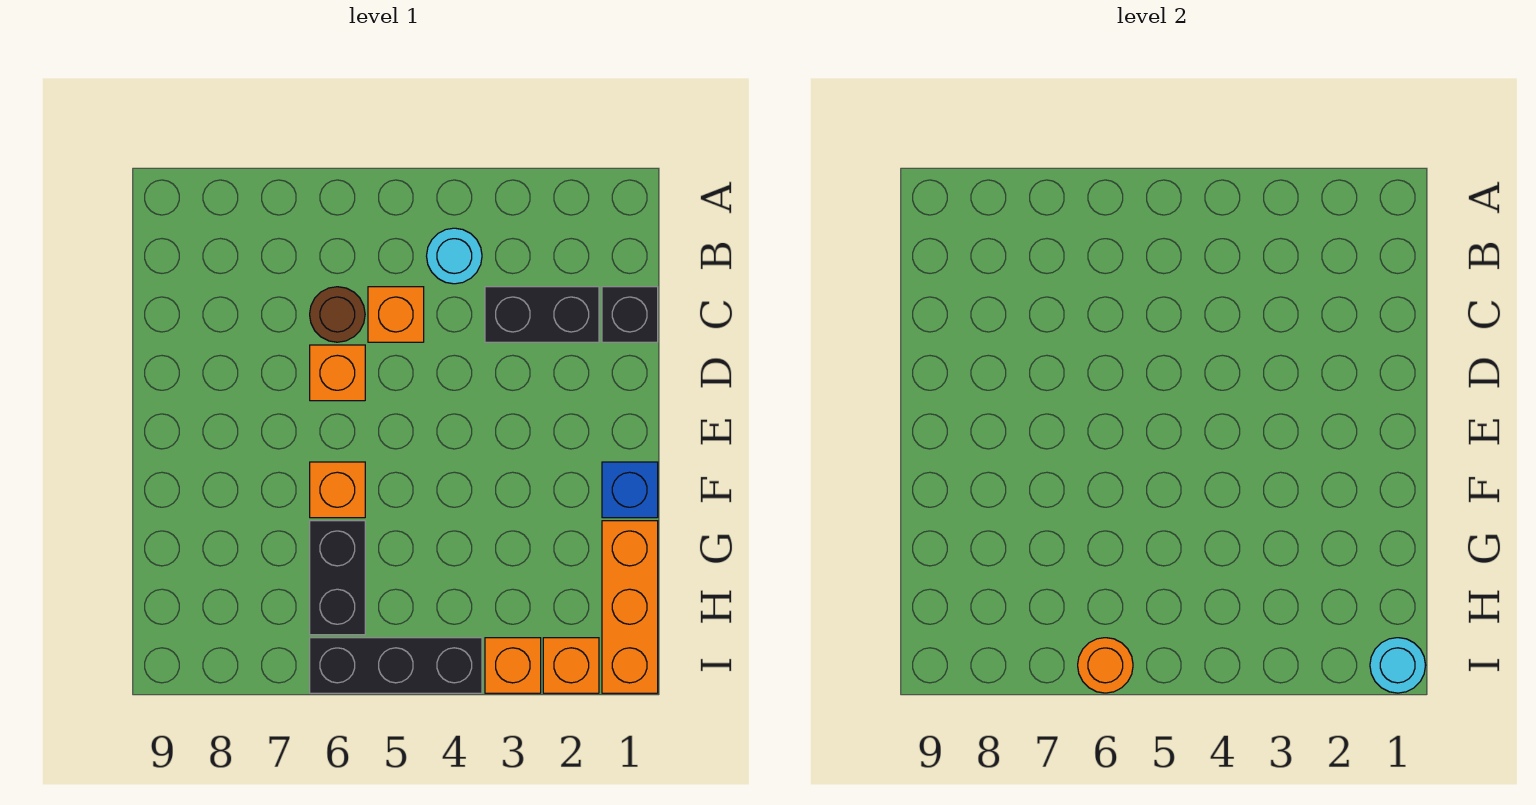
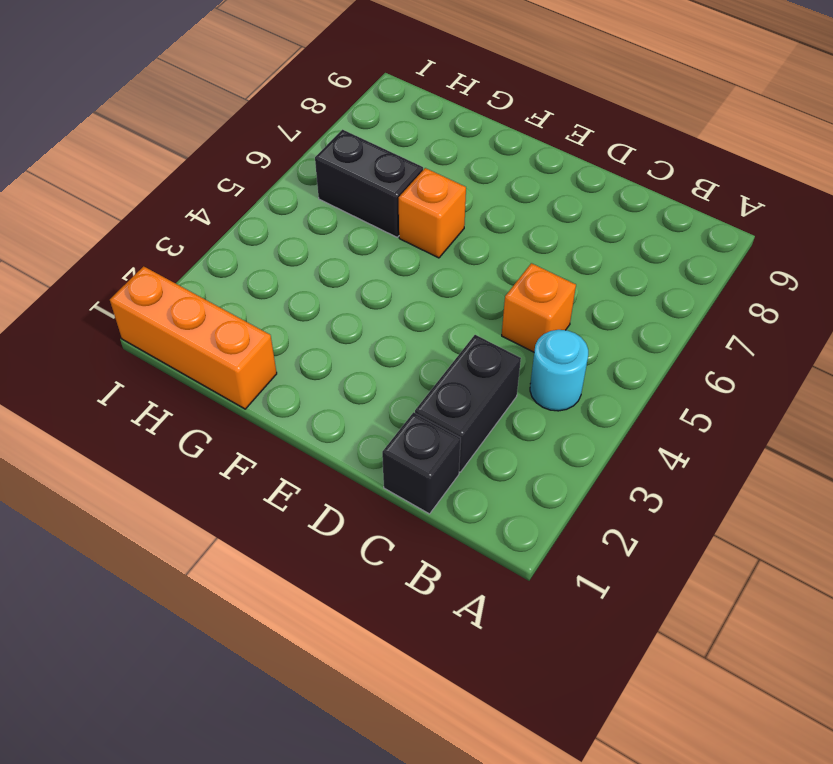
none -> brown round brick C6 level 1
none -> orange brick D6 level 1
none -> blue brick F1 level 1

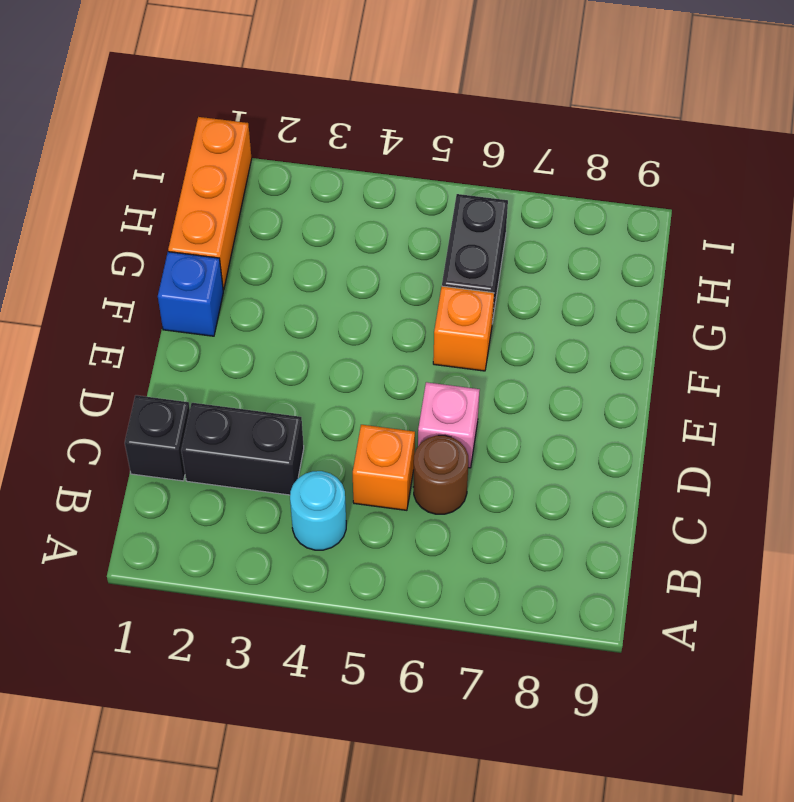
pink brick D6 level 1 -> orange brick D6 level 1
none -> orange brick I2 level 1
none -> orange brick I3 level 1
none -> black brick I4:I6 level 1

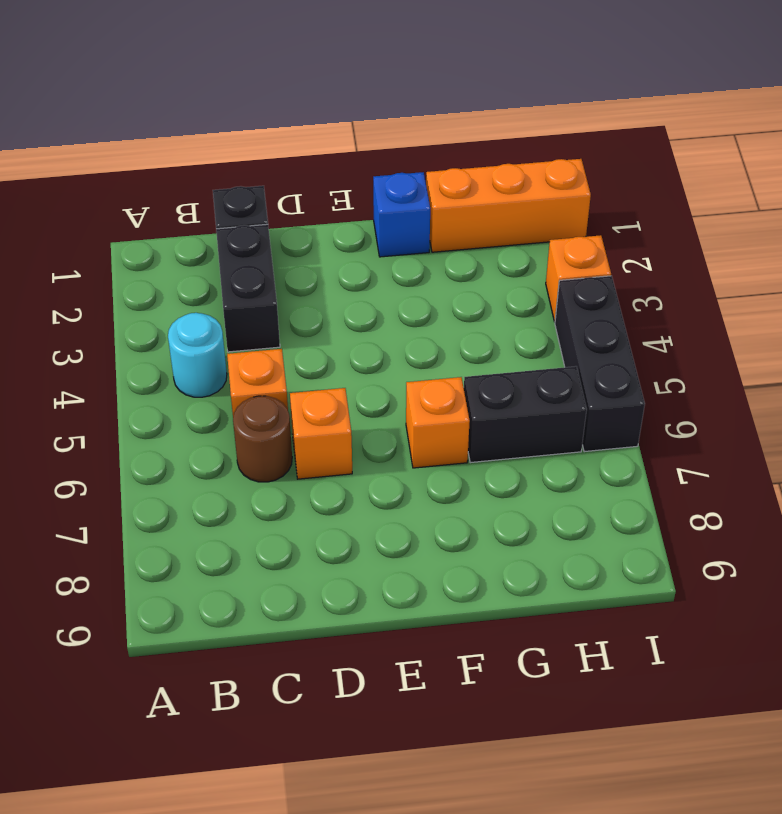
none -> orange brick I2 level 1
none -> cyan round brick I1 level 2
none -> orange round brick I6 level 2

